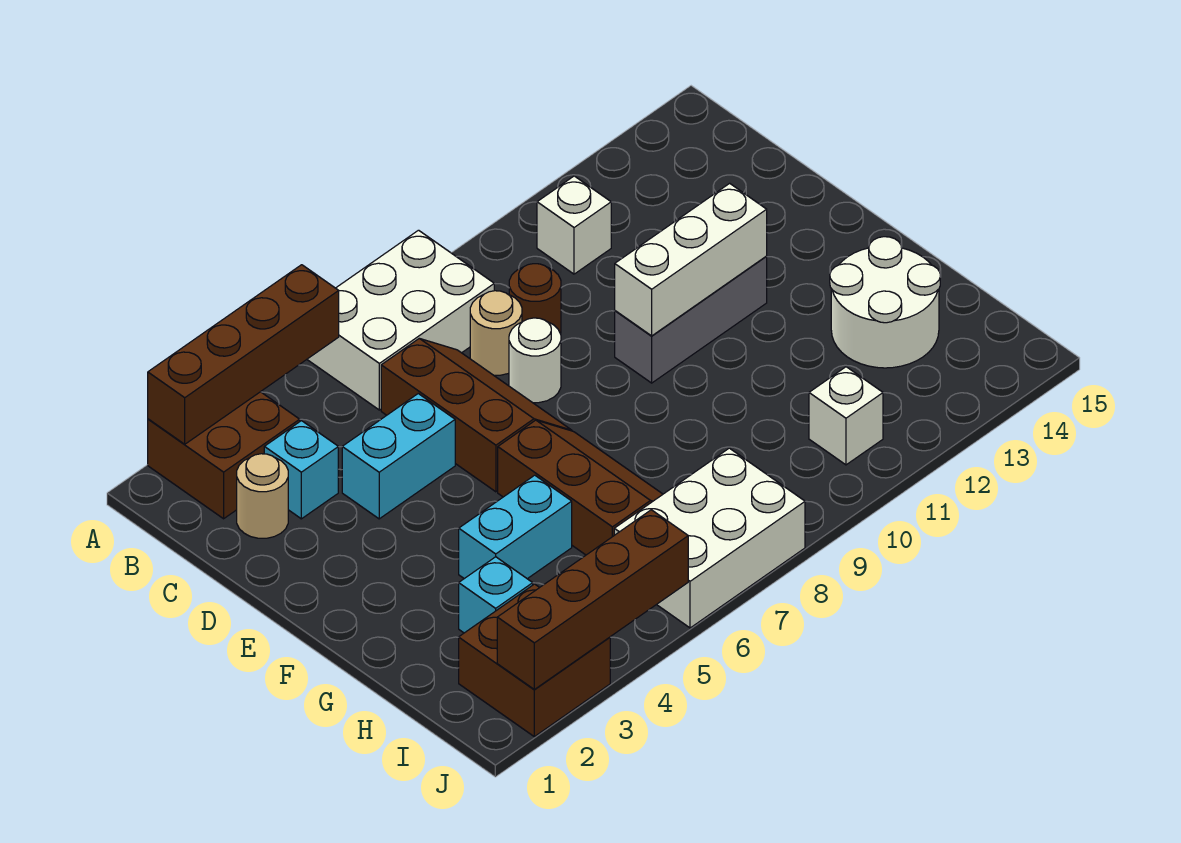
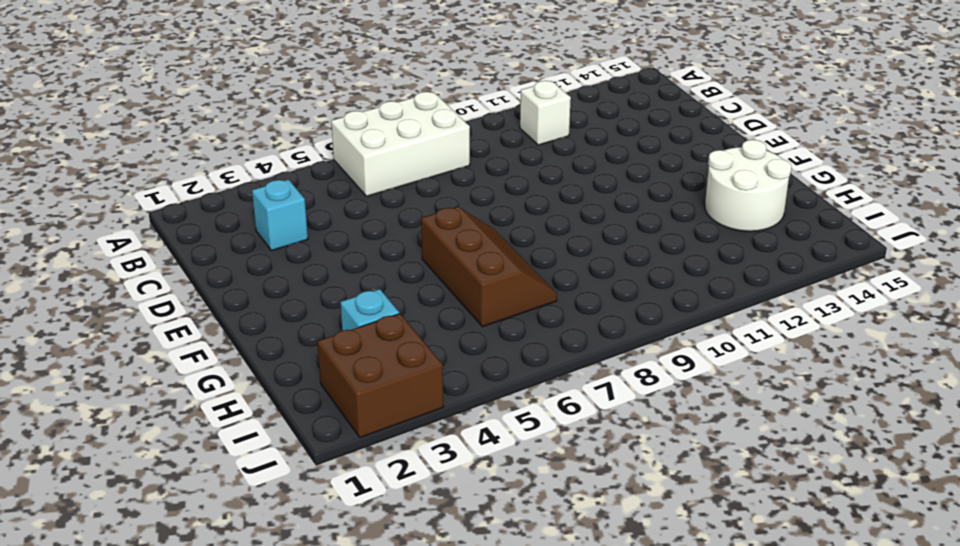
none -> brown brick A2:B3 level 1
none -> tan round brick C2 level 1
none -> brown slope C6:E7 level 1 top 6

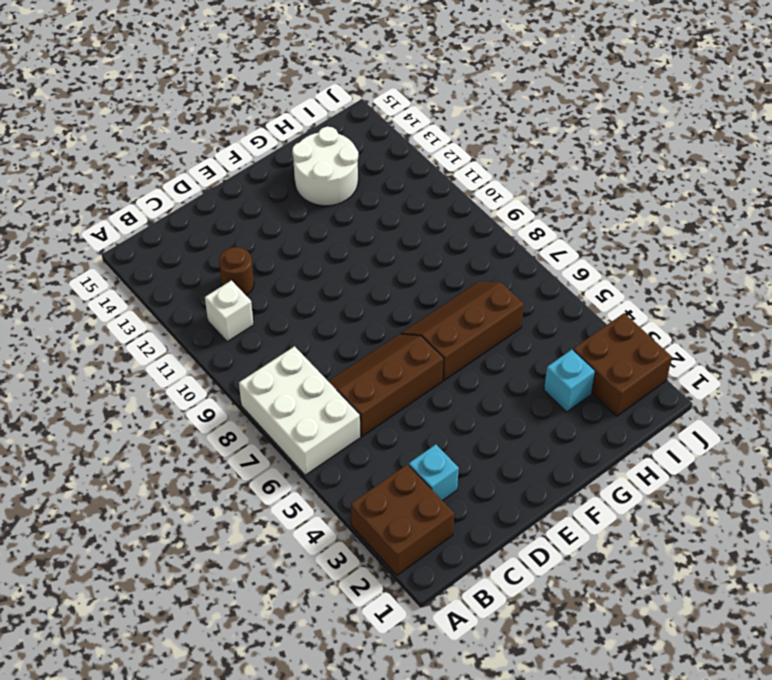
brown round brick C12 level 1 -> brown round brick C9 level 1
none -> tan round brick C2 level 1
none -> tan round brick C8 level 1
none -> cyan brick D4:D5 level 1

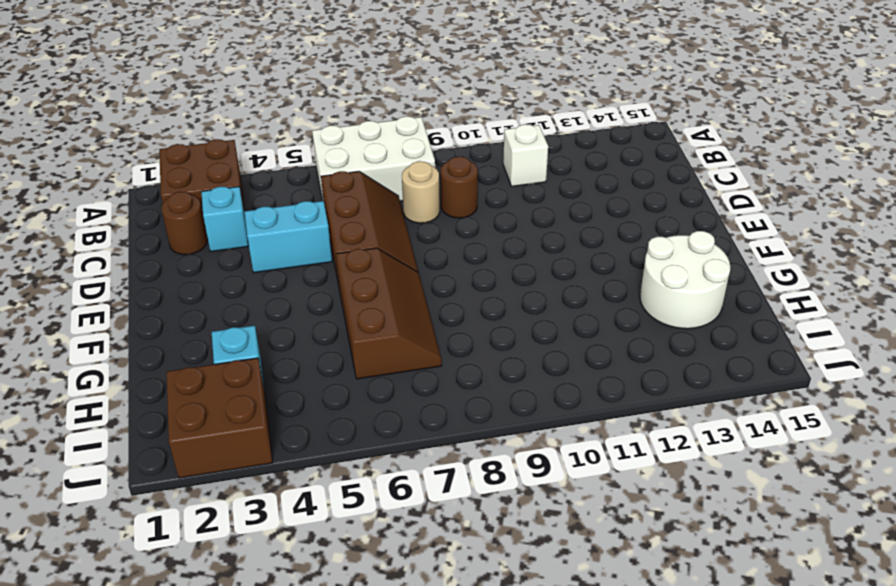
brown round brick C2 level 1 -> tan round brick C2 level 1
none -> white round brick D8 level 1
none -> grey brick E10:E12 level 1
none -> cyan brick G4:G5 level 1

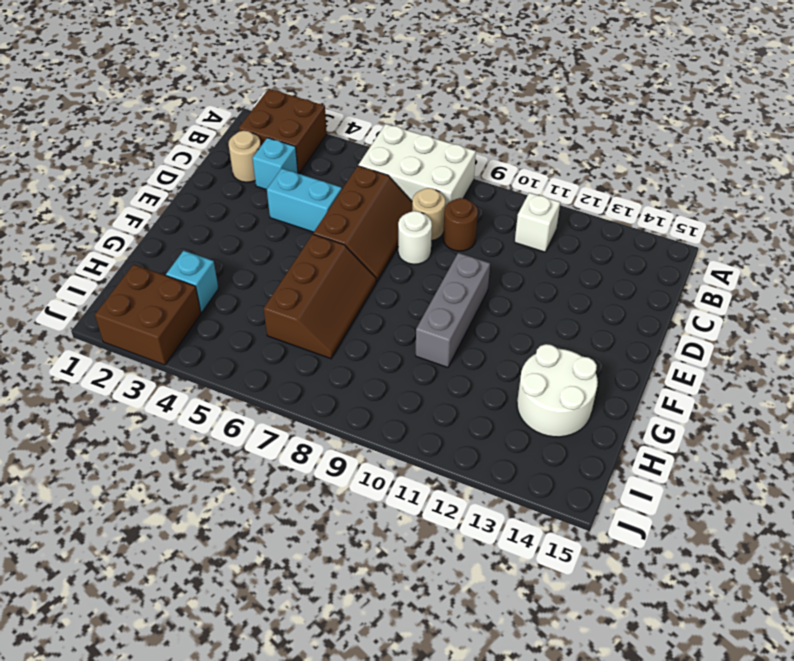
grey brick E10:G10 level 1 -> grey brick E10:E12 level 1
none -> cyan brick G4:G5 level 1
none -> white brick I6:J8 level 1
none -> white brick I11 level 1

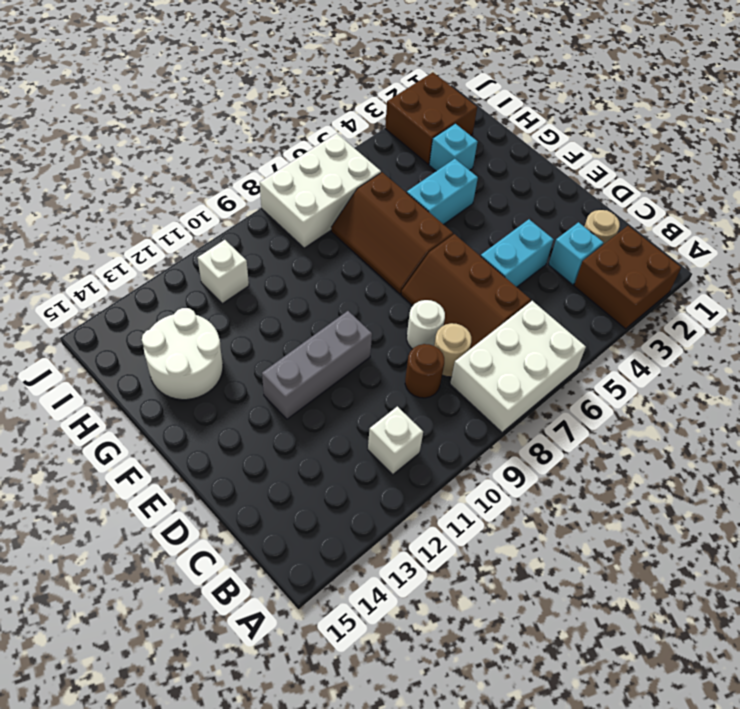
none -> brown brick A2:A5 level 2
none -> white brick E10:E12 level 2
none -> brown brick J2:J5 level 2

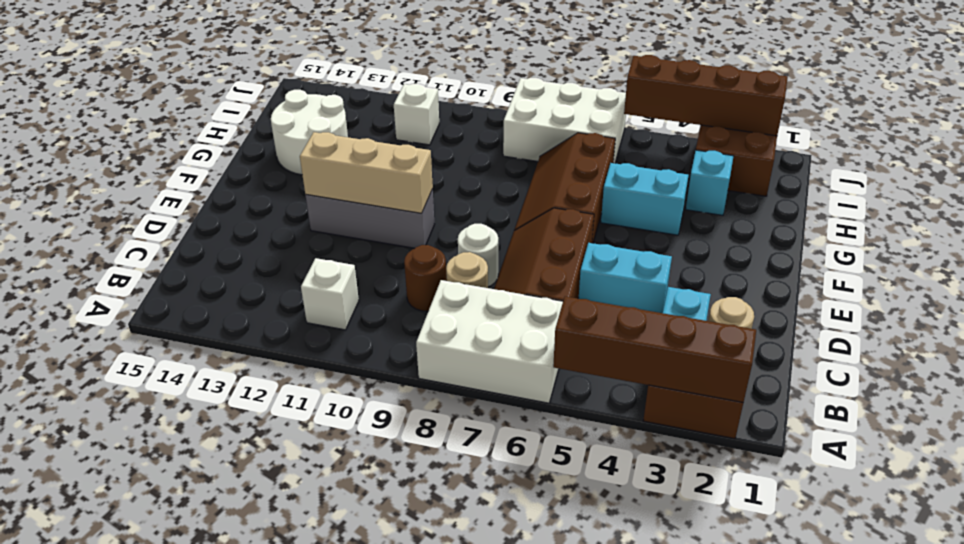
tan brick E10:E12 level 2 -> white brick E10:E12 level 2

